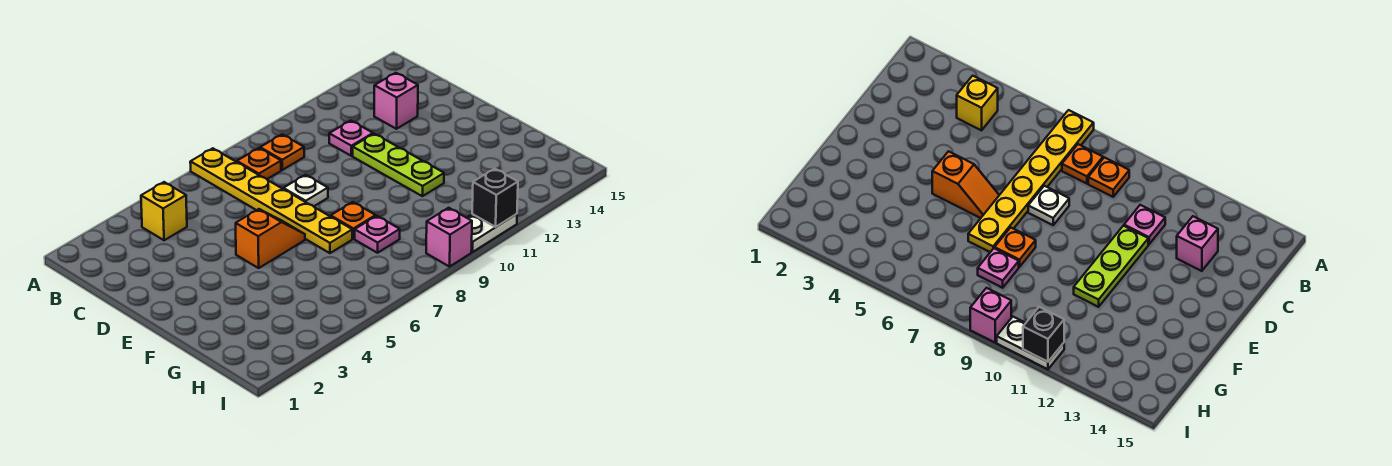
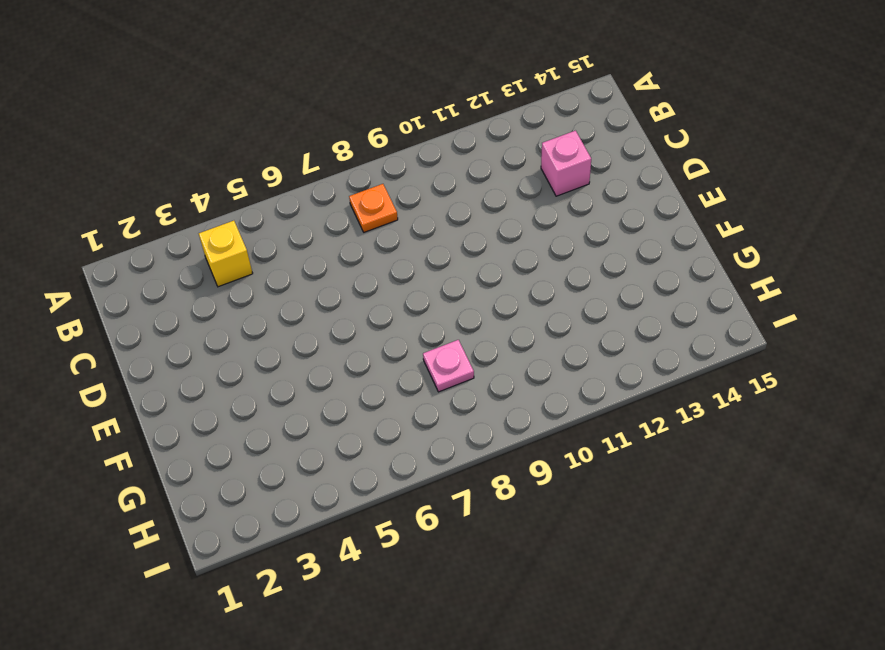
none -> yellow plate A7:F7 level 1
none -> orange plate B9 level 1
none -> pink plate C11 level 1

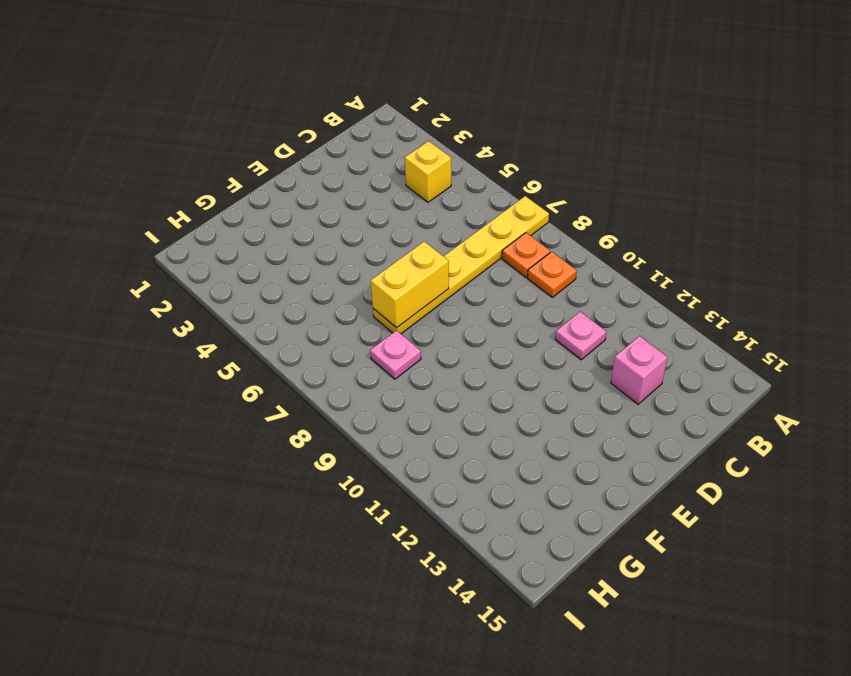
yellow brick E7:F7 level 2 -> none
none -> white plate D8 level 1
none -> lime plate D11:F11 level 1
none -> orange slope E5:E6 level 1 top 5

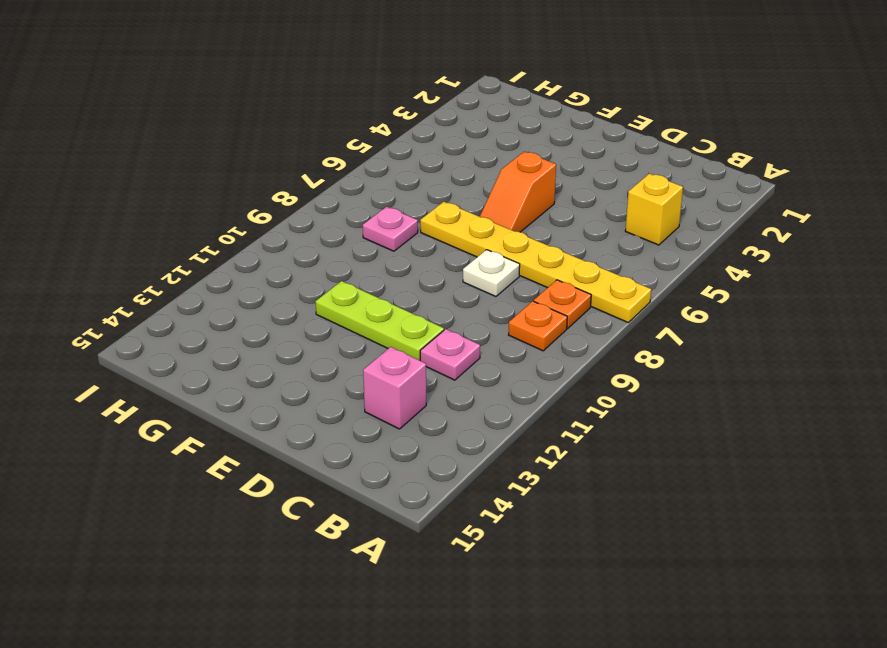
none -> orange plate F8 level 1
none -> pink brick I9 level 1
none -> white plate I10:I11 level 1

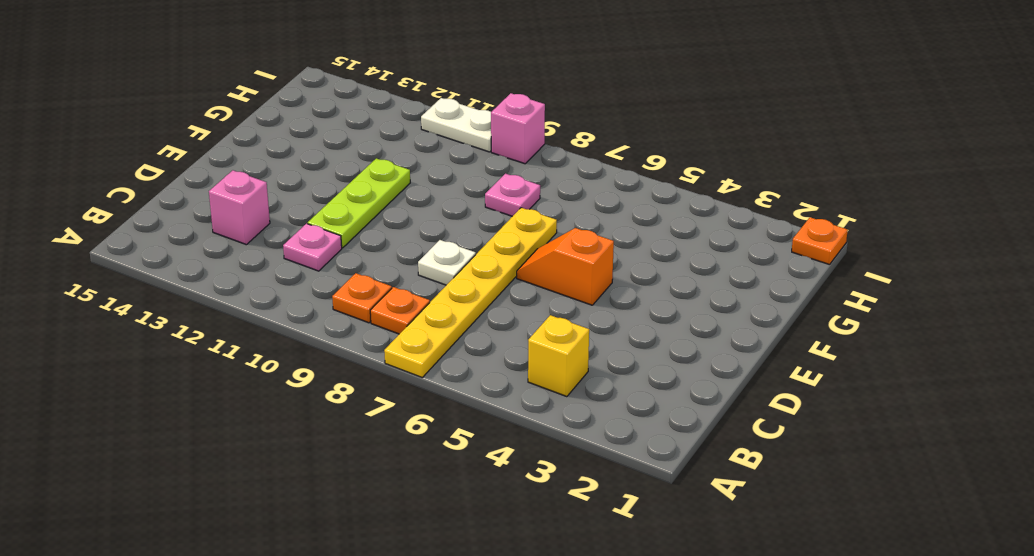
orange plate I1 level 1 -> orange plate F8 level 1
none -> black brick I11 level 2

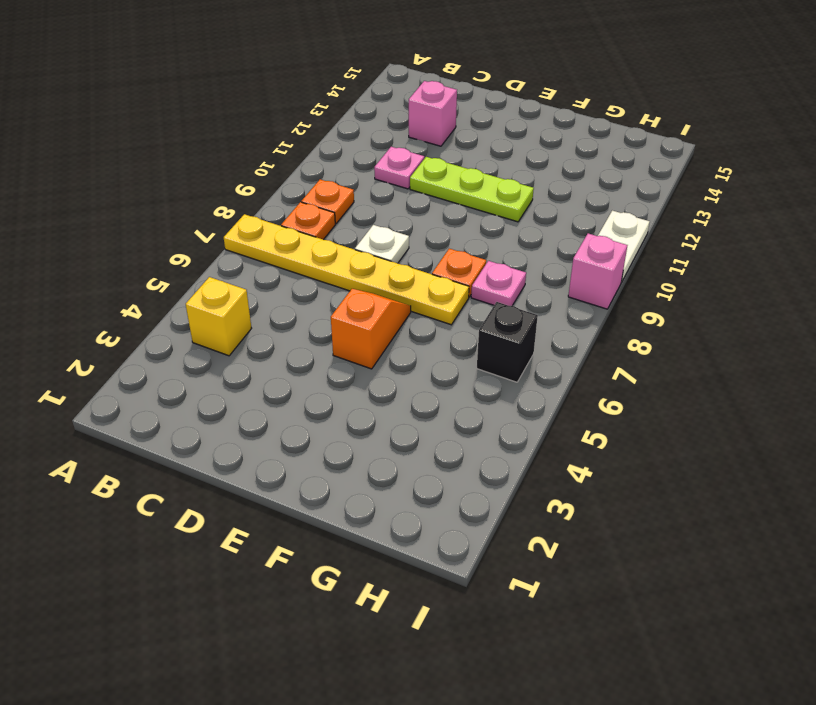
black brick H6 level 1 -> black brick I11 level 2

